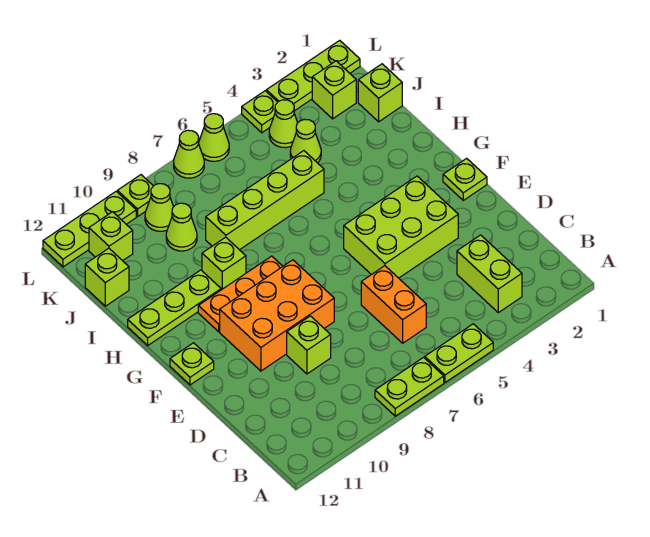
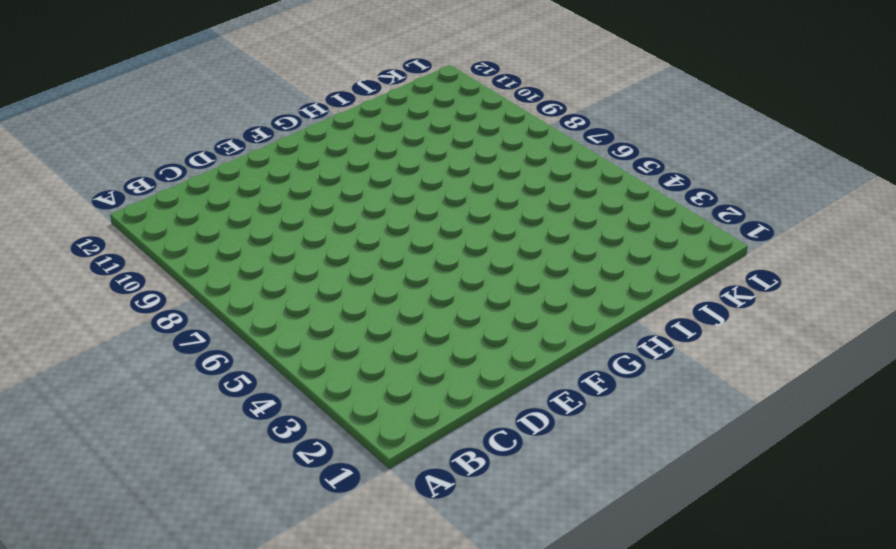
none -> lime plate A5:A6 level 1
none -> lime plate A7:A8 level 1
none -> lime brick B3:C3 level 1

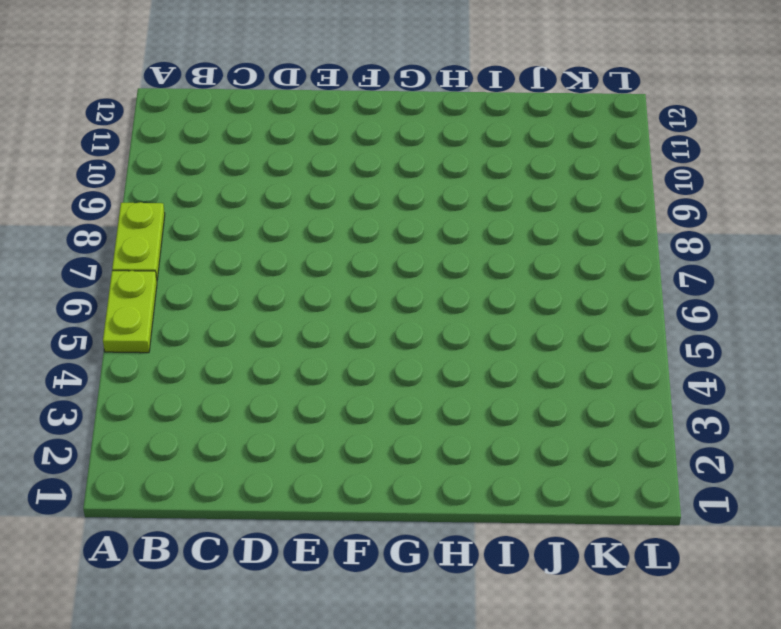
none -> lime brick B3:C3 level 1
none -> orange brick C6:D6 level 1
none -> lime brick D9 level 1

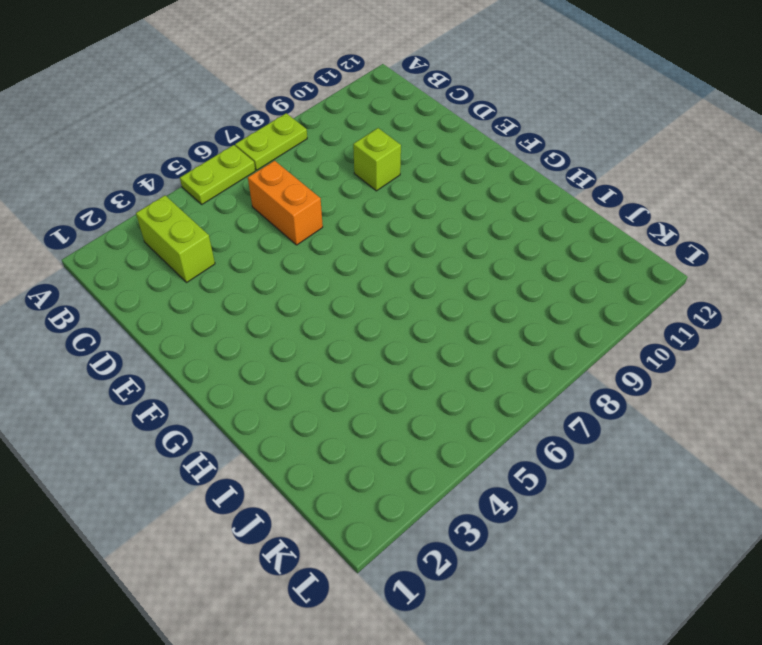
none -> lime brick E3:F5 level 1
none -> orange brick E8:F10 level 1
none -> lime plate F1 level 1

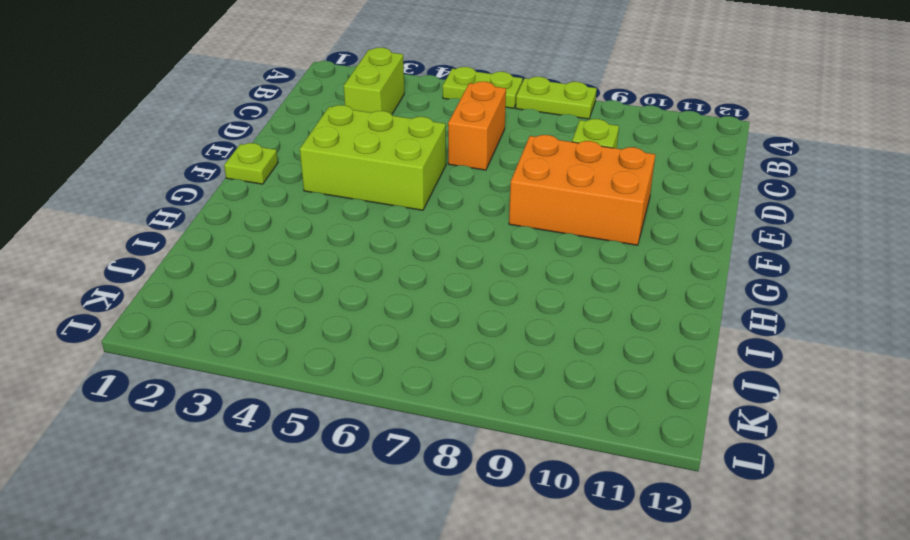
none -> lime plate F12 level 1
none -> orange plate G8:G10 level 1
none -> lime brick H9 level 1

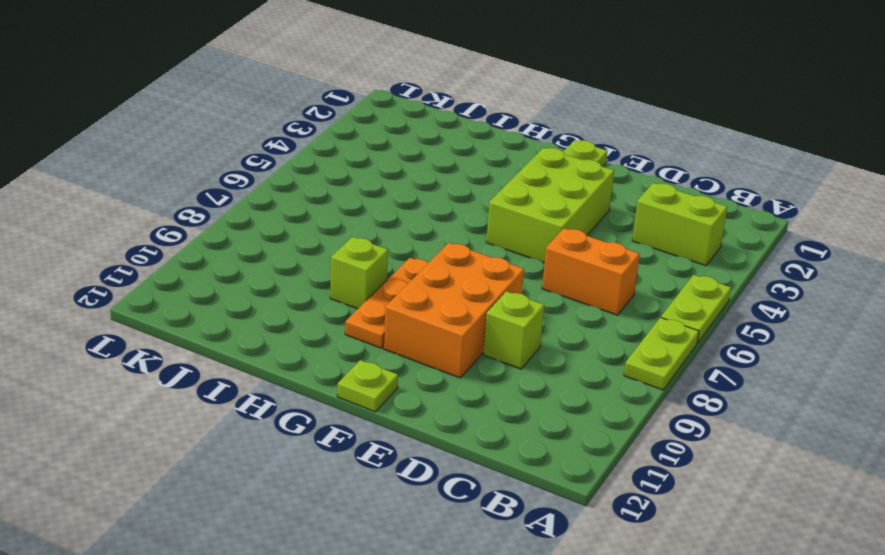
none -> lime plate H10:H12 level 1
none -> lime brick I5:I8 level 1
none -> lime brick J1 level 1

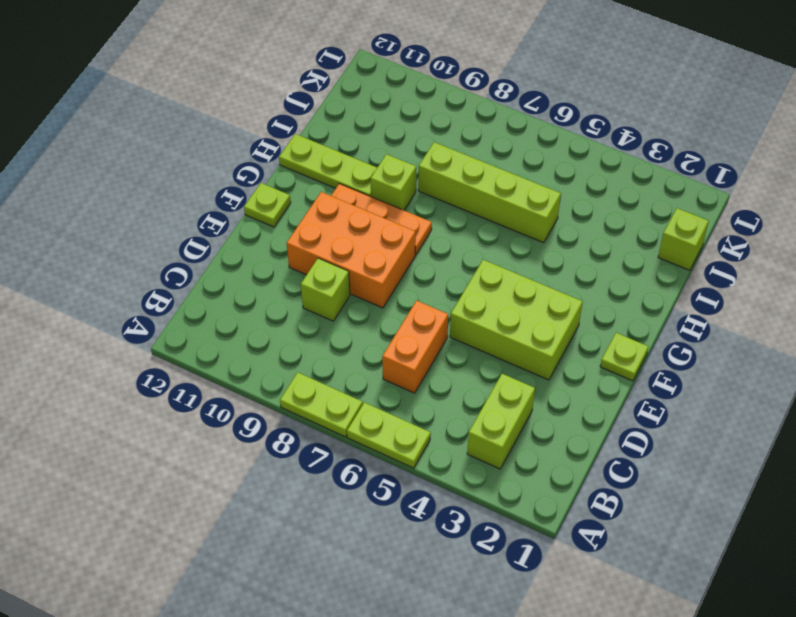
none -> lime cone J4 level 1
none -> lime cone J9 level 1
none -> lime brick J12 level 1

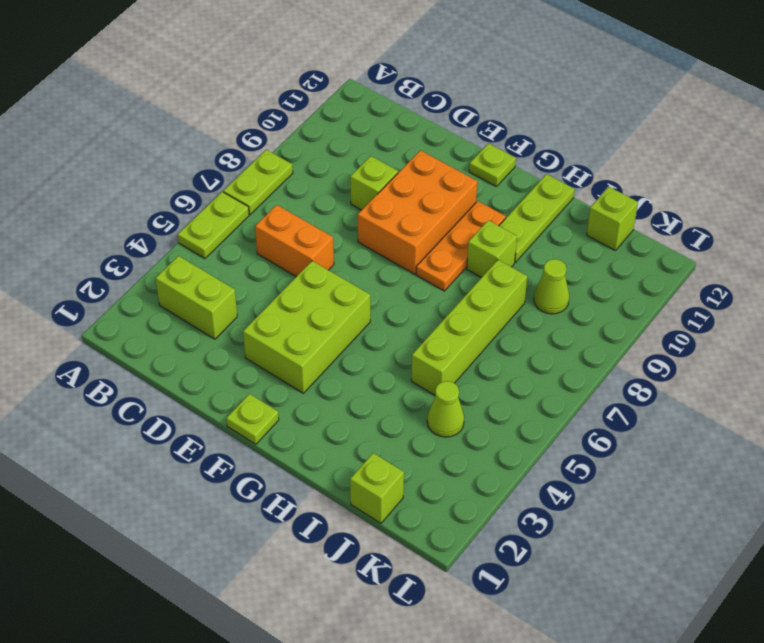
none -> lime brick K2 level 1
none -> lime cone K4 level 1
none -> lime cone K9 level 1

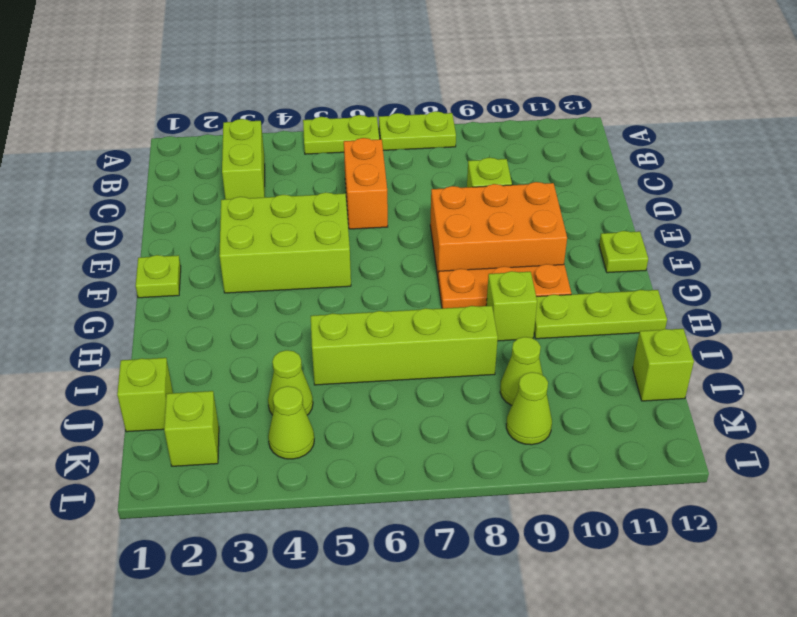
none -> lime brick K11 level 1
none -> lime plate L1:L3 level 1
none -> lime plate L4 level 1

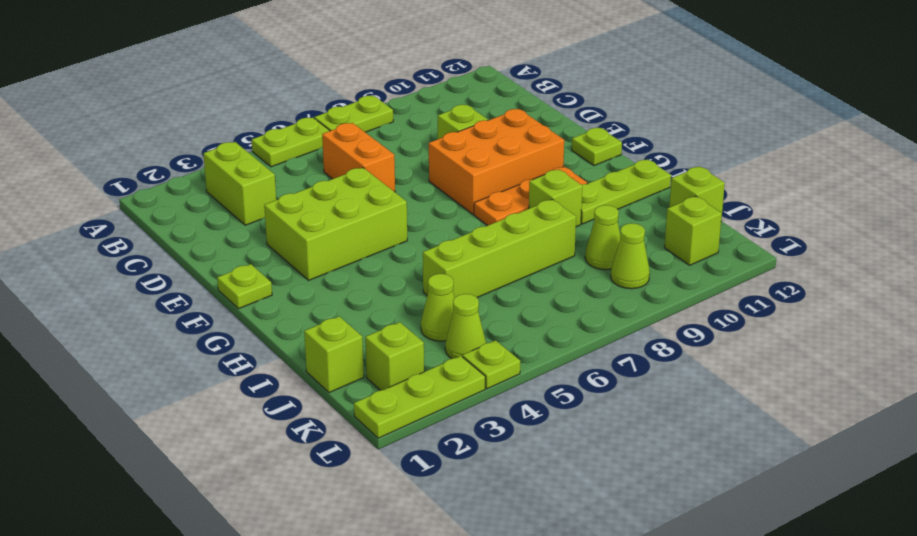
none -> lime cone L6 level 1
none -> lime cone L7 level 1
none -> lime plate L9 level 1

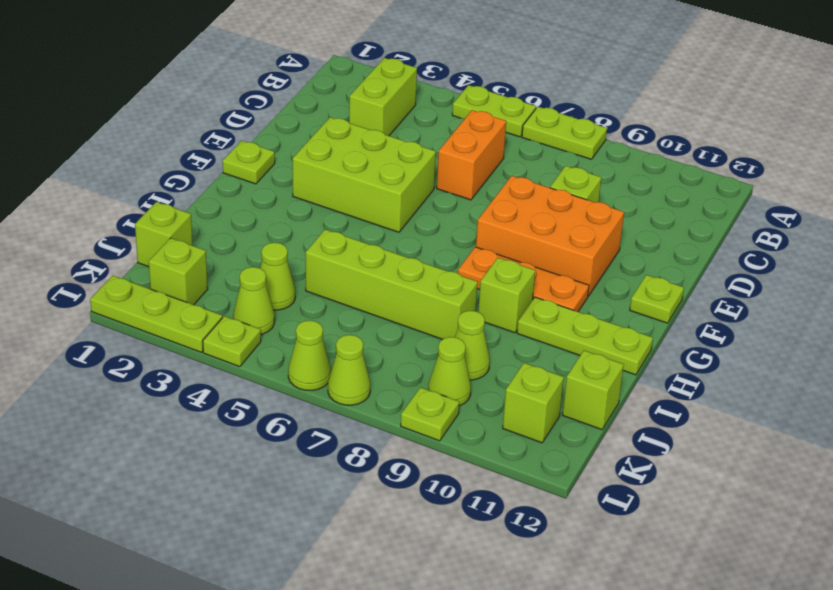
none -> lime plate L10:L12 level 1

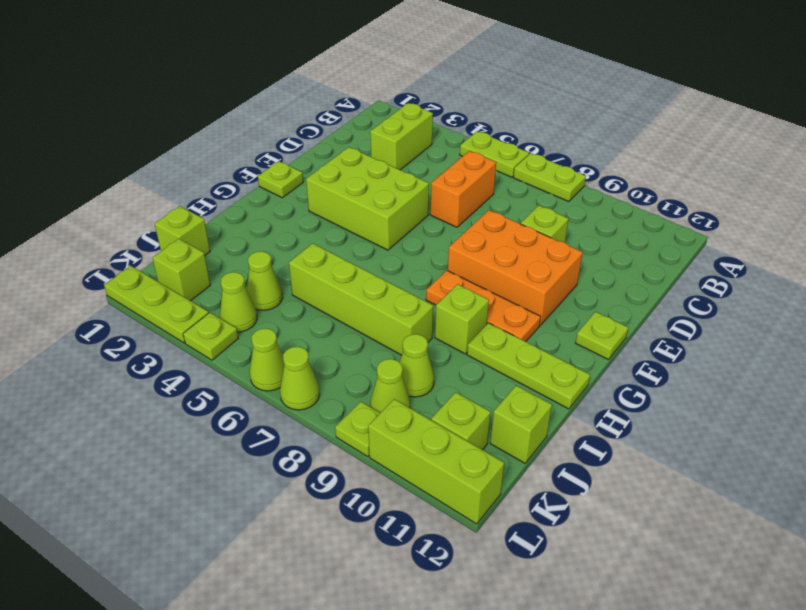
lime brick L10:L12 level 1 -> lime plate L10:L12 level 1

